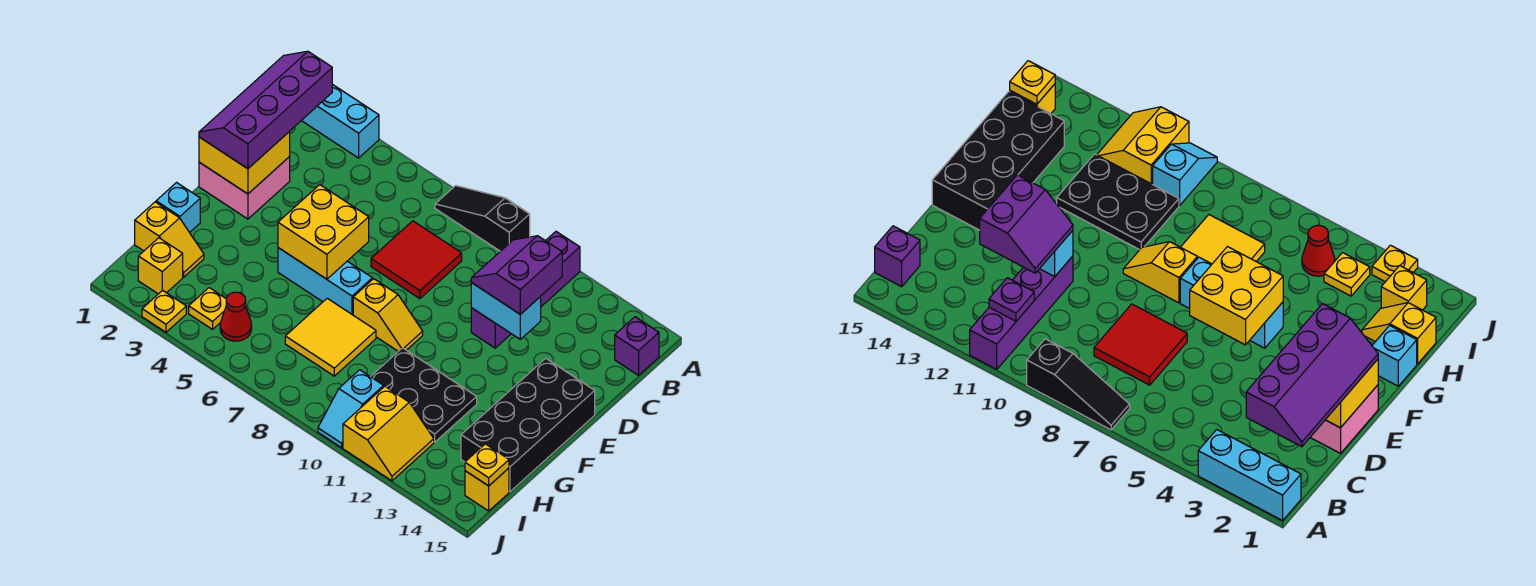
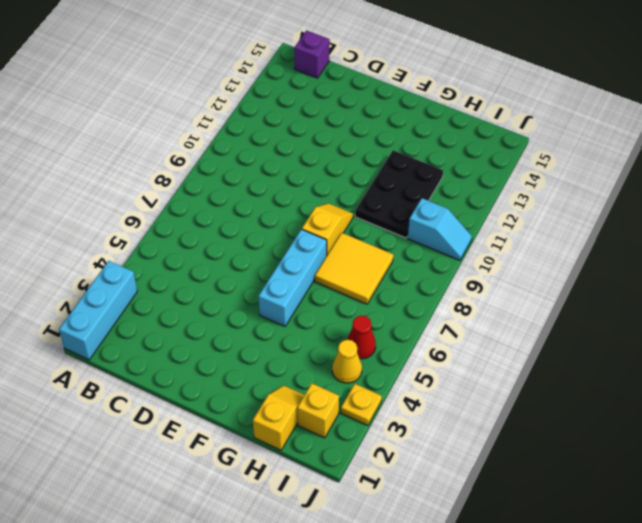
yellow cone I4 level 1 -> yellow plate I4 level 1
none -> black slope A7:A9 level 1 top 9
none -> purple brick A11:D11 level 1
none -> red tile C7:D8 level 1

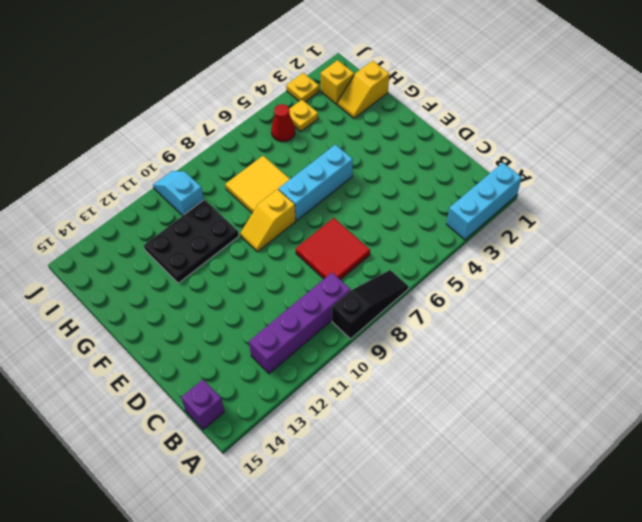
purple brick B9:B12 level 1 -> purple brick A11:D11 level 1
none -> pink brick D1:E2 level 1
none -> black brick E14:H15 level 1
none -> cyan brick G1 level 1

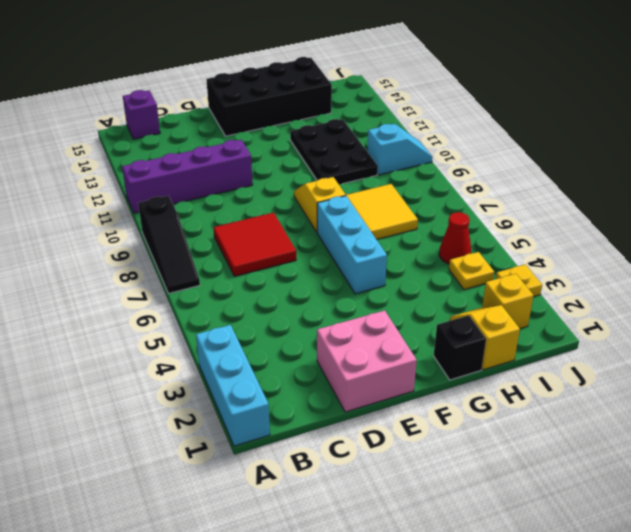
black brick G1 level 1 -> cyan brick G1 level 1
none -> yellow slope I11:J12 level 1 top 11
none -> yellow brick I15 level 1
none -> purple plate B11 level 2

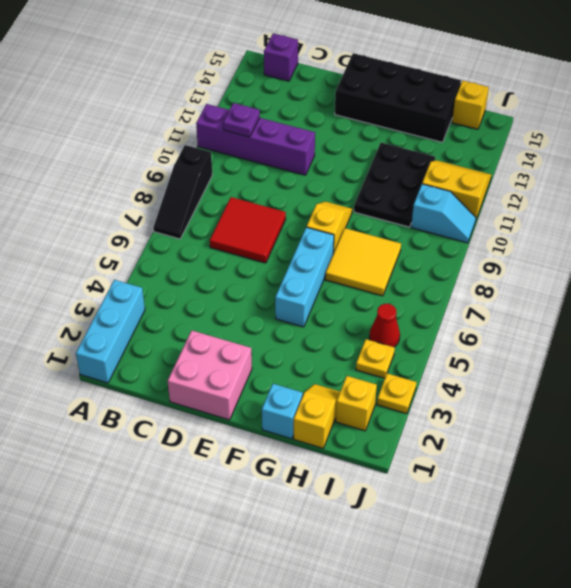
none -> yellow brick D1:E2 level 2
none -> cyan brick D11:D12 level 2
none -> yellow brick E5:F6 level 2

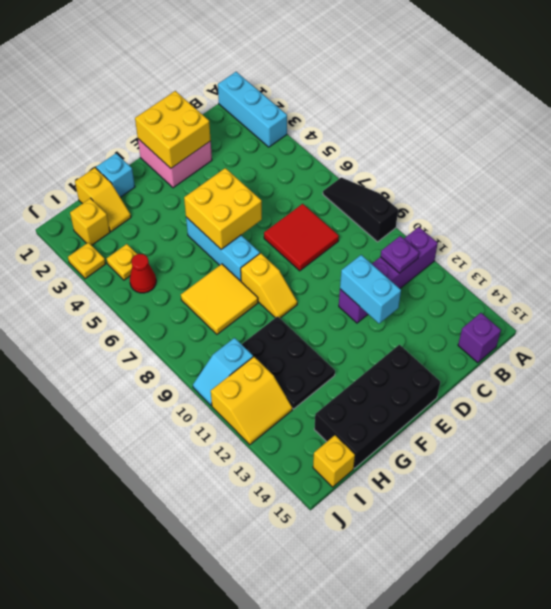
none -> yellow plate I15 level 2
none -> purple slope B1:E2 level 3 top 2
none -> purple slope C11:D12 level 3 top 12

